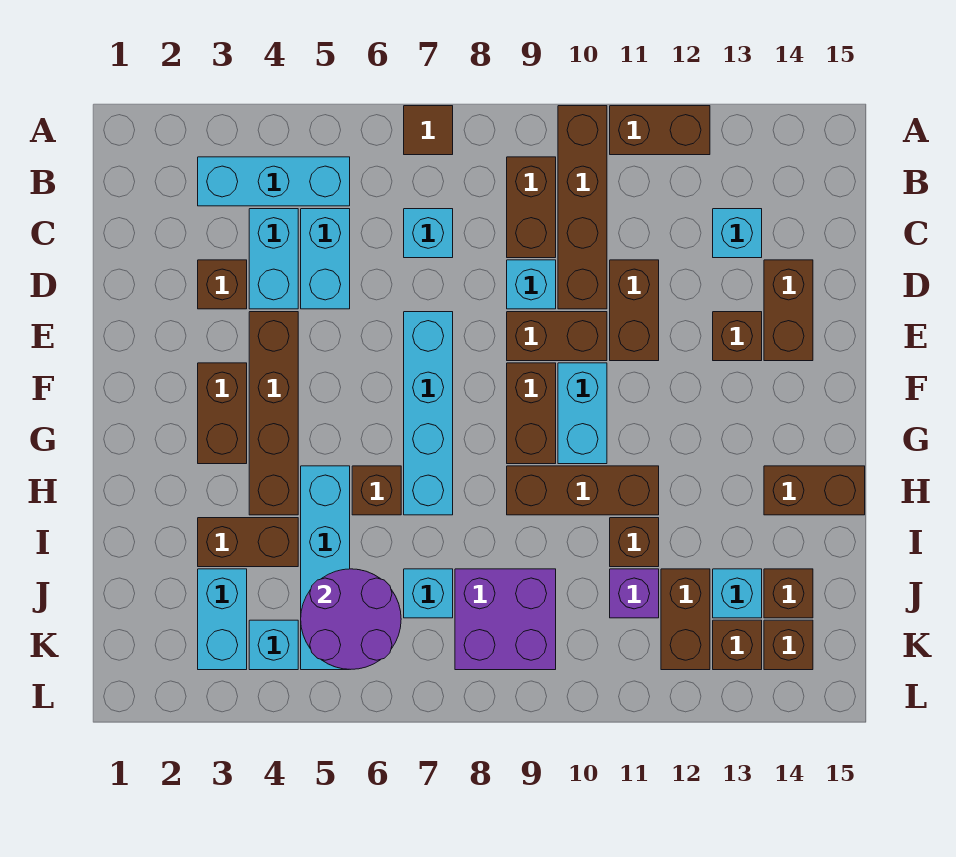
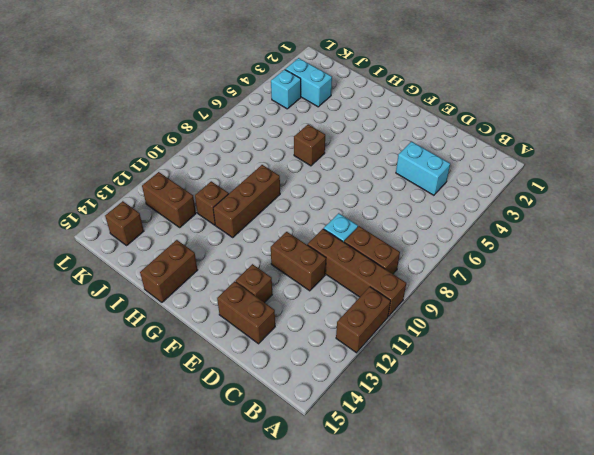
none -> brown tile A7 level 1
none -> cyan brick B3:B5 level 1
none -> cyan brick C5:D5 level 1
none -> cyan brick C7 level 1

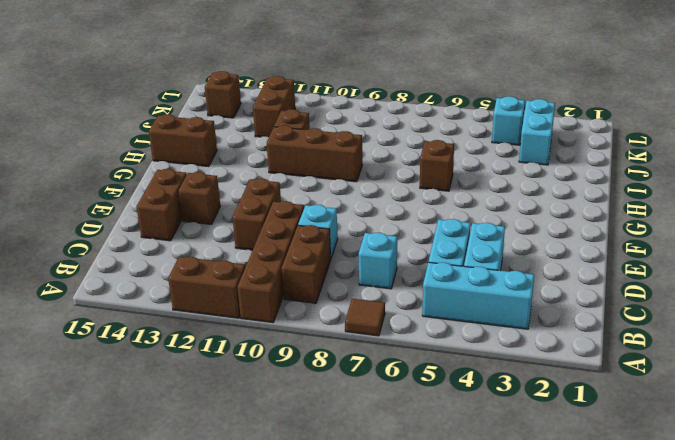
none -> cyan brick C13 level 1
none -> brown brick D3 level 1
none -> brown brick E4:H4 level 1
none -> cyan brick E7:H7 level 1

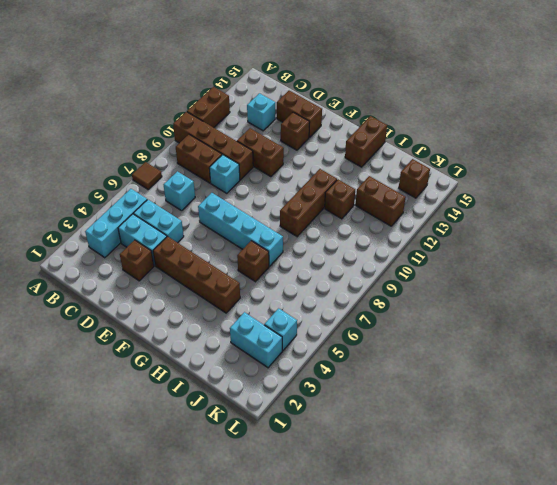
none -> brown brick E9:E10 level 1
none -> brown brick F3:G3 level 1
none -> brown brick F9:G9 level 1
none -> cyan brick F10:G10 level 1

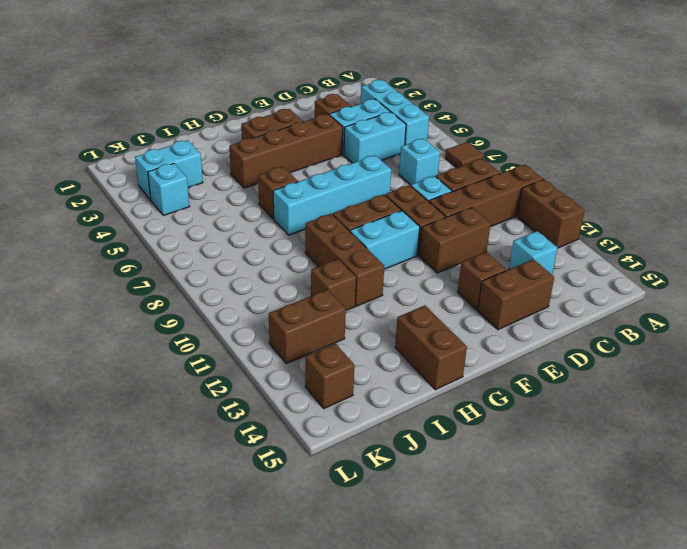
none -> cyan brick H5:K5 level 1
none -> brown brick I3:I4 level 1
none -> cyan brick J7 level 1
none -> purple brick J8:K9 level 1

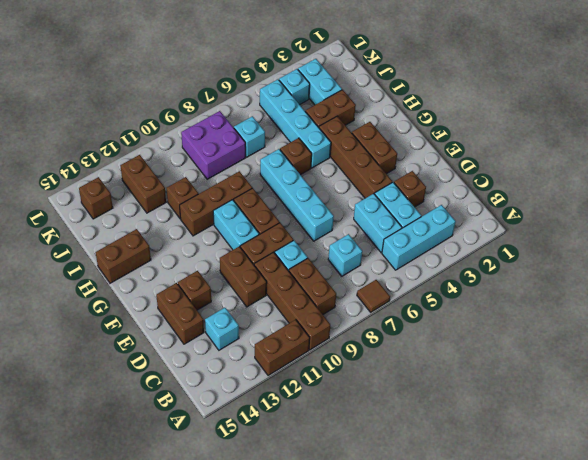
none -> purple brick J11 level 1
none -> cyan brick J13 level 1
none -> brown brick J14 level 1
none -> brown brick K13 level 1

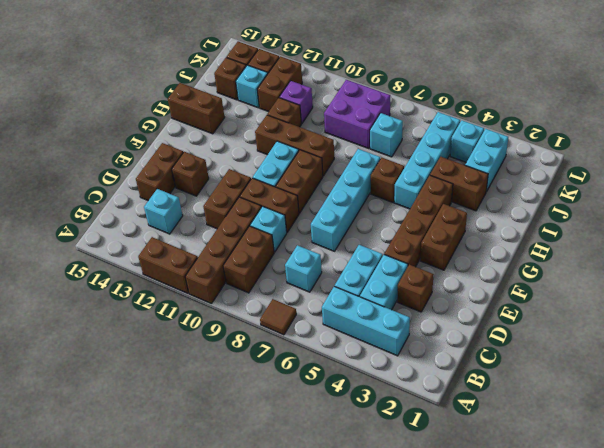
none -> purple round brick J5:K6 level 2

